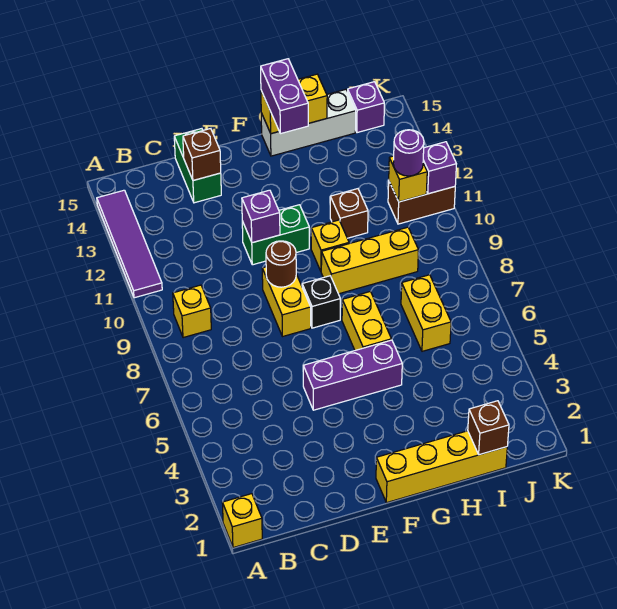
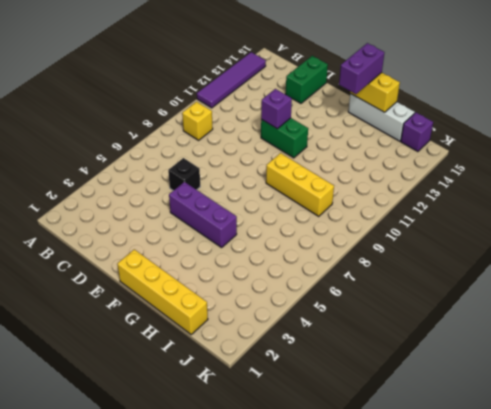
black brick D6 level 1 -> black brick F8 level 1
none -> yellow brick A1 level 1
none -> yellow brick E8:E9 level 1
none -> yellow brick G6:G7 level 1

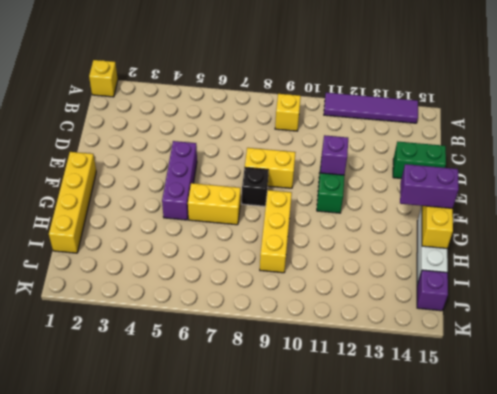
none -> yellow brick G10 level 1
none -> brown brick H11 level 1
none -> yellow brick I6:I7 level 1

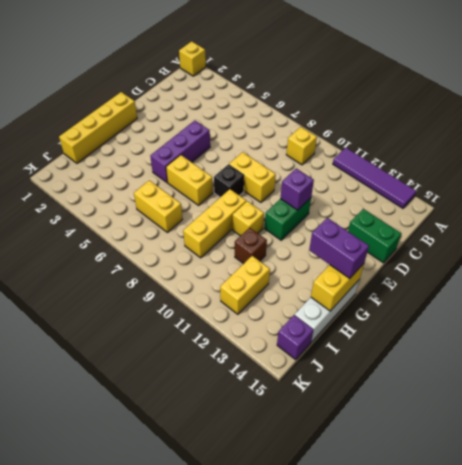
yellow brick I12:J12 level 1 -> none
none -> brown brick J11:K11 level 1
none -> brown brick D14 level 2
none -> brown round brick E9 level 2

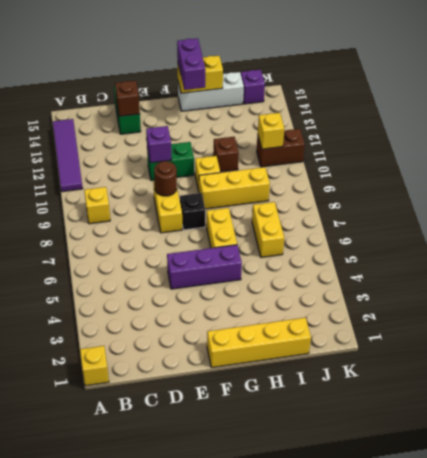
none -> brown brick I1 level 2
none -> purple brick K11 level 2
none -> purple round brick J11 level 3

